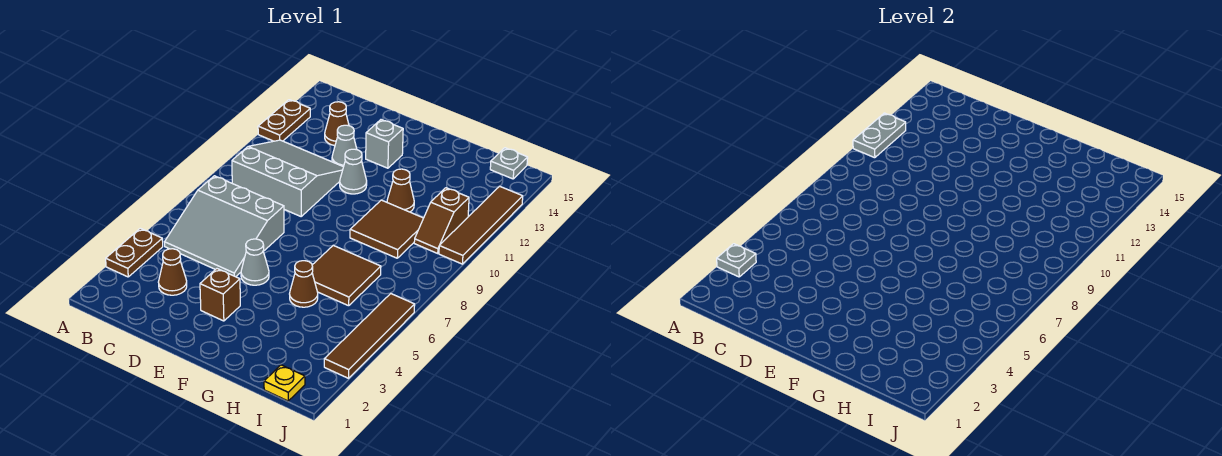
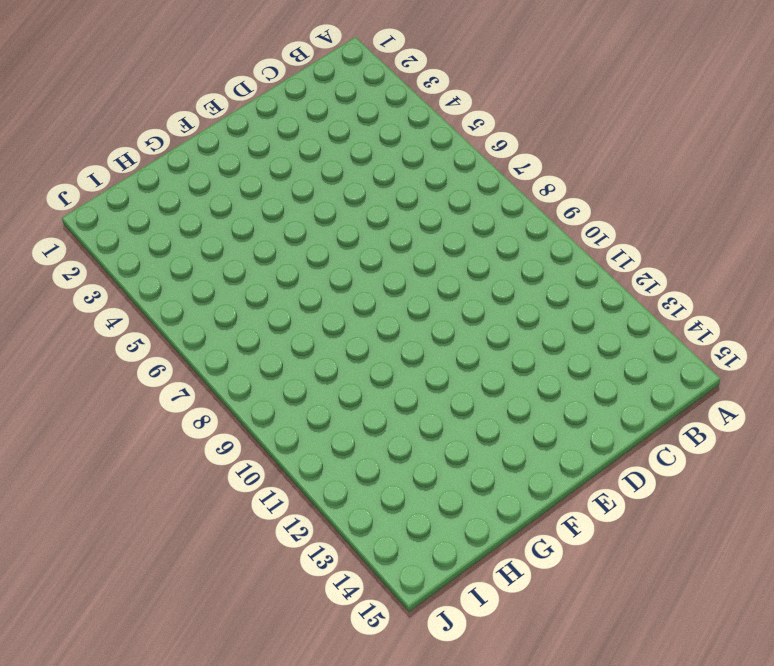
none -> brown plate A3:A4 level 1
none -> brown plate A12:A13 level 1
none -> grey slope B5:D7 level 1 top 7

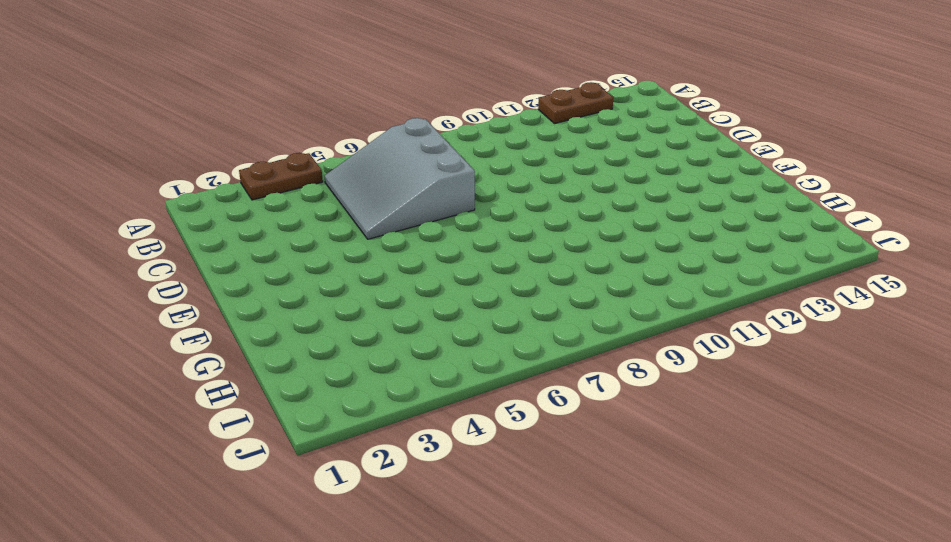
none -> grey slope B9:D11 level 1 top 9
none -> brown cone C3 level 1
none -> brown cone C13 level 1

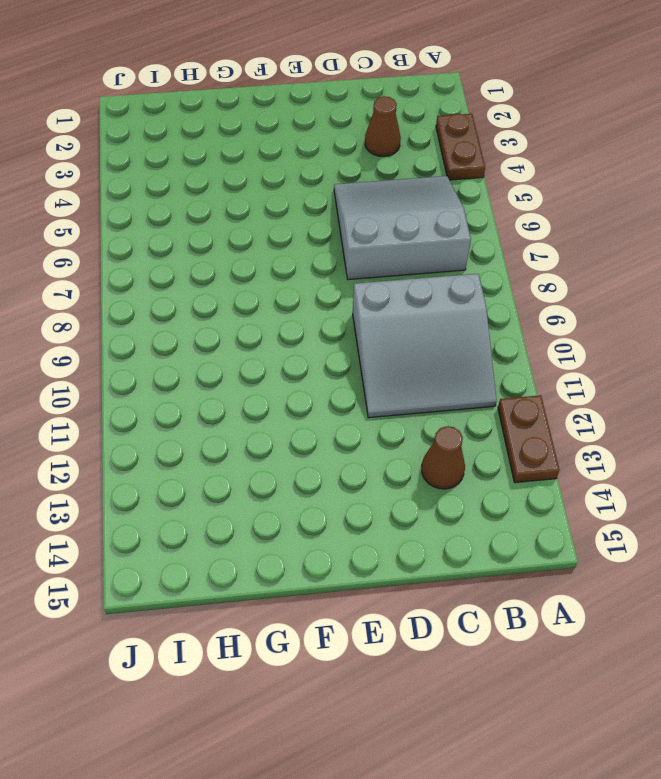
none -> grey cone D12 level 1
none -> brown brick E3 level 1
none -> grey cone E5 level 1

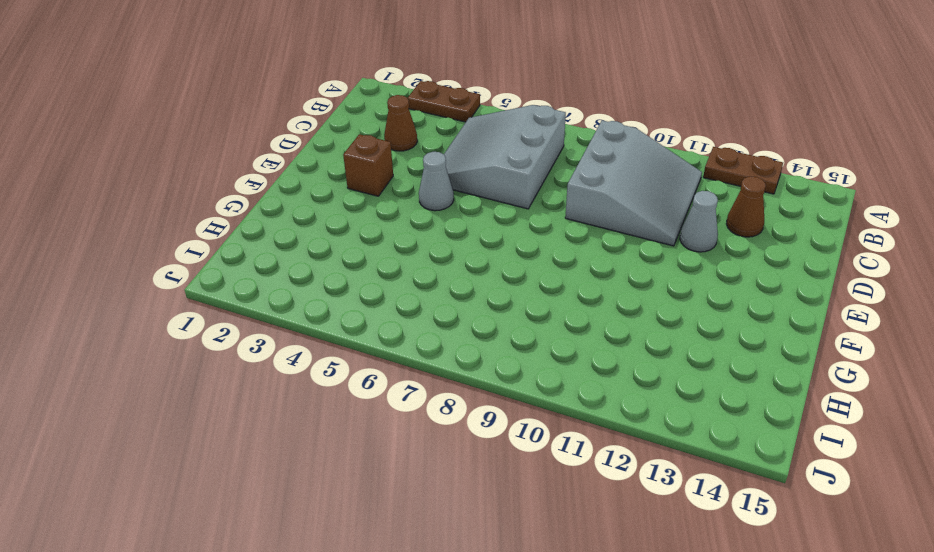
none -> grey cone E11 level 1
none -> grey brick E13 level 1
none -> brown cone G5 level 1

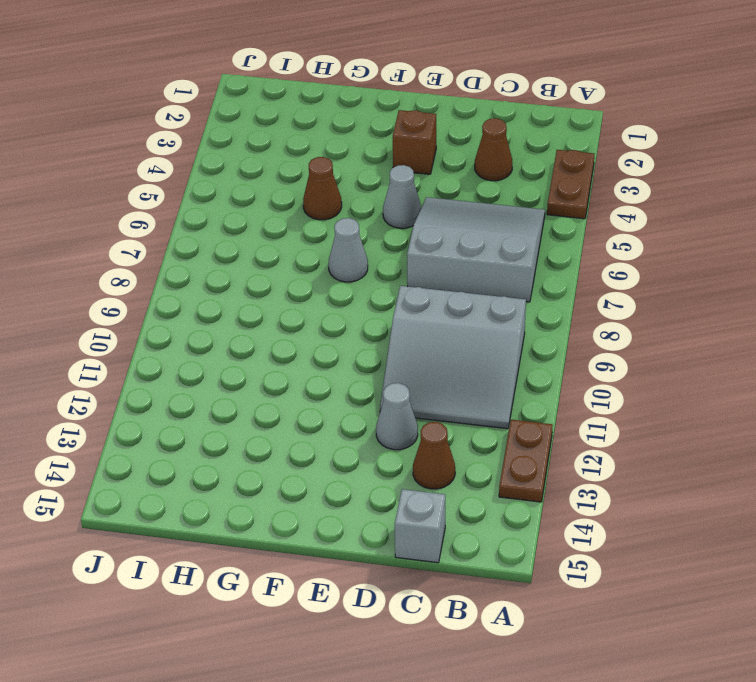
grey brick C15 level 1 -> grey brick E13 level 1
grey cone F7 level 1 -> grey cone E11 level 1
none -> brown tile G6:H7 level 1
none -> brown tile G9:H10 level 1
none -> brown cone G11 level 1

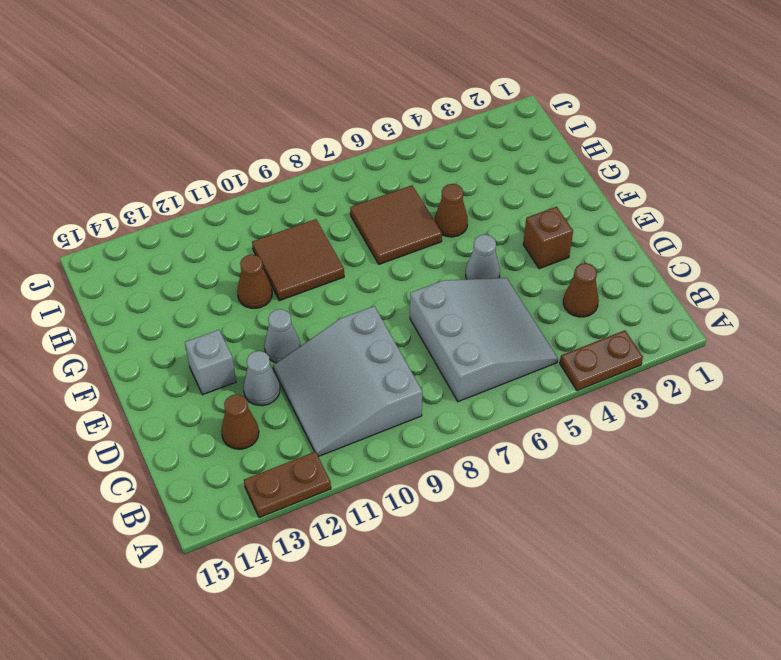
none -> yellow plate I1 level 1
none -> brown slope I10:I11 level 1 top 11
none -> grey plate I15 level 1

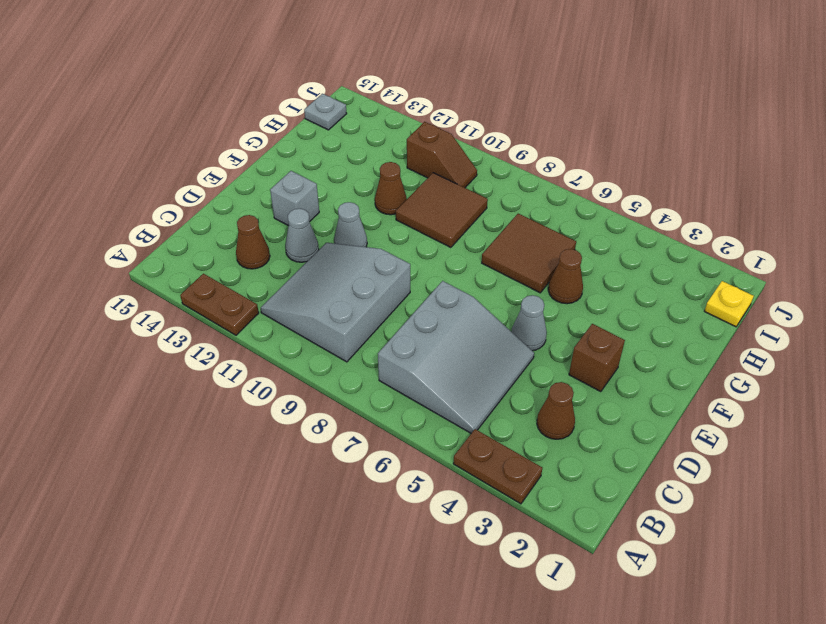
none -> brown tile J3:J6 level 1
none -> brown tile J10:J13 level 1
none -> grey plate A3 level 2

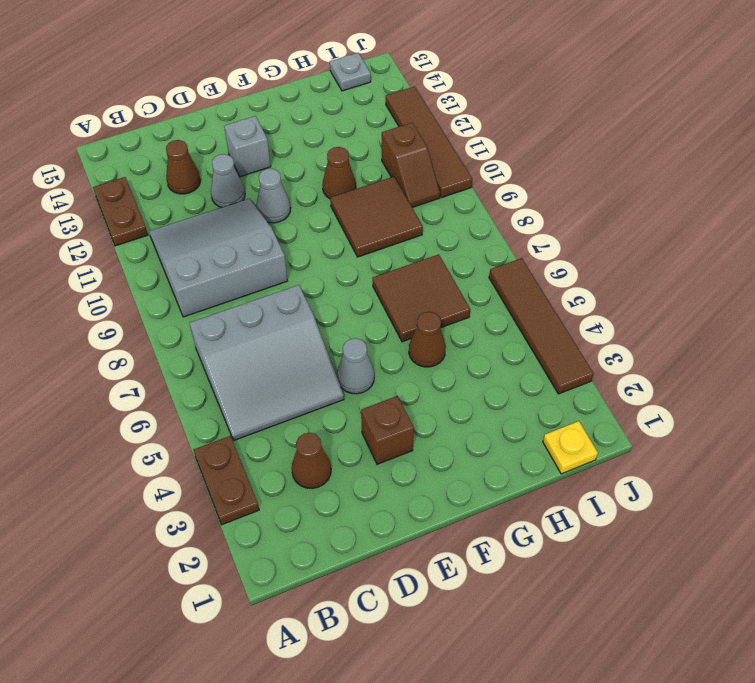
none -> grey plate A3 level 2
none -> grey plate A11:A12 level 2

